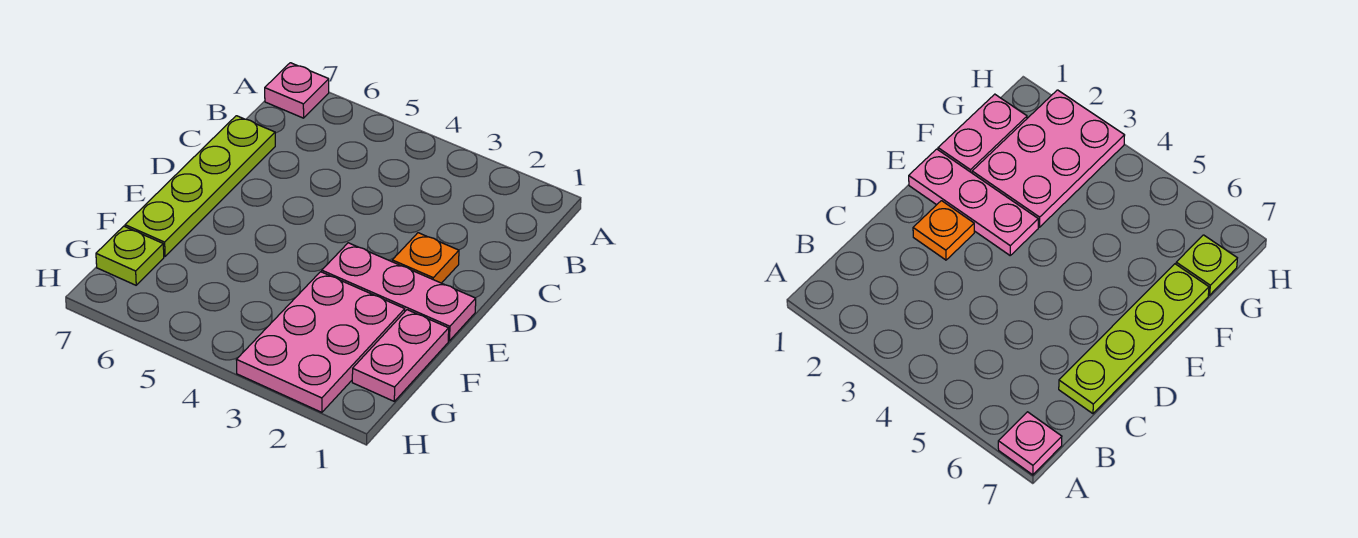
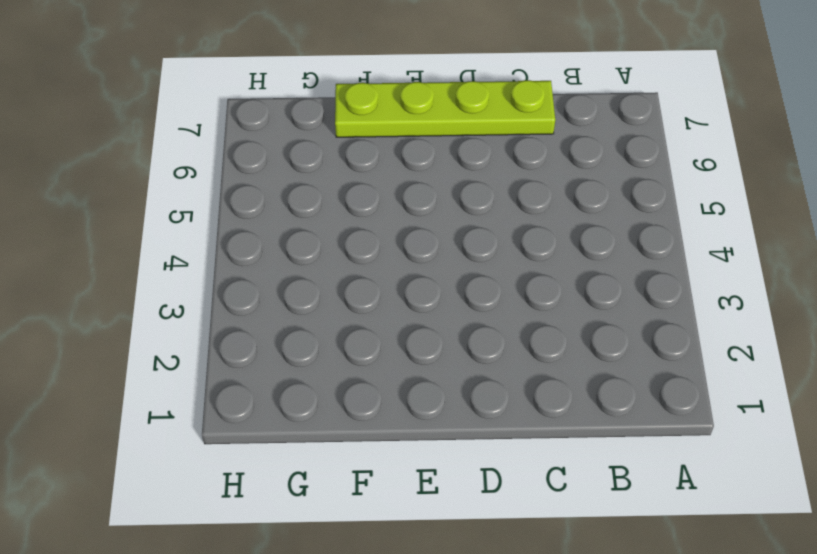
none -> pink plate A7 level 1
none -> orange plate D2 level 1

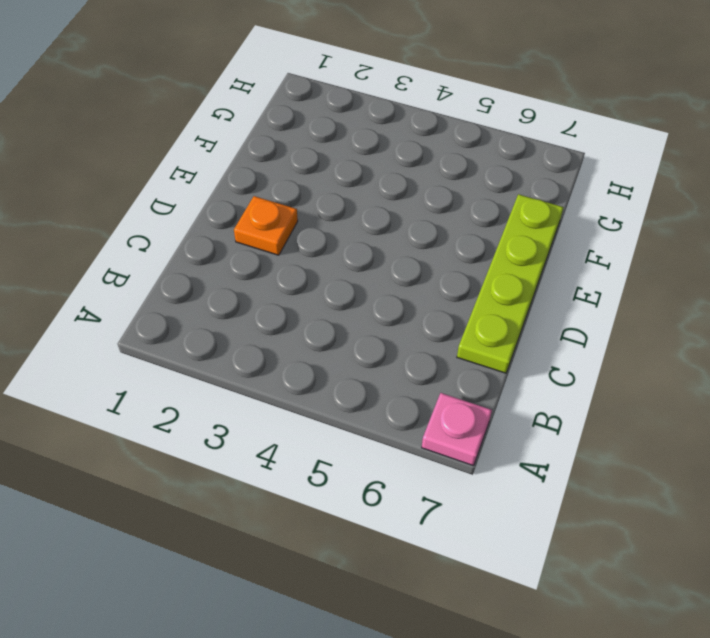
none -> pink plate E1:E3 level 1
none -> pink plate F1:G1 level 1

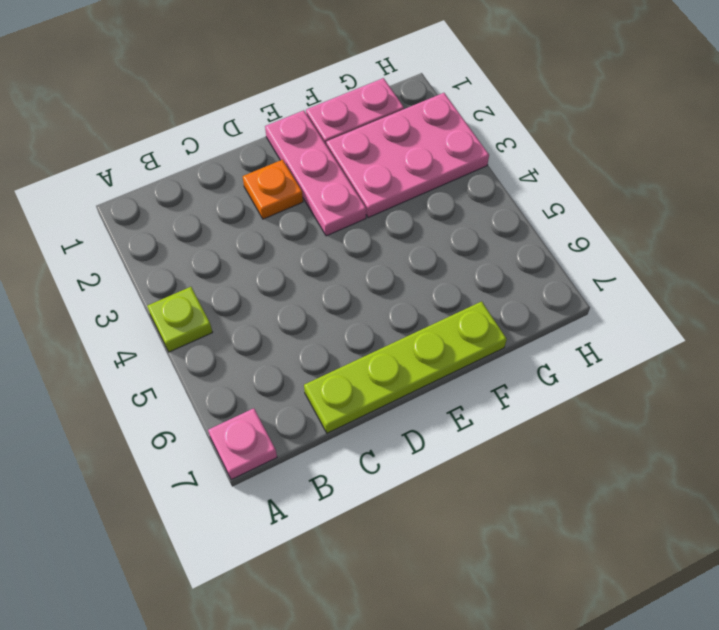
lime plate A4 level 1 -> lime plate G7 level 1

